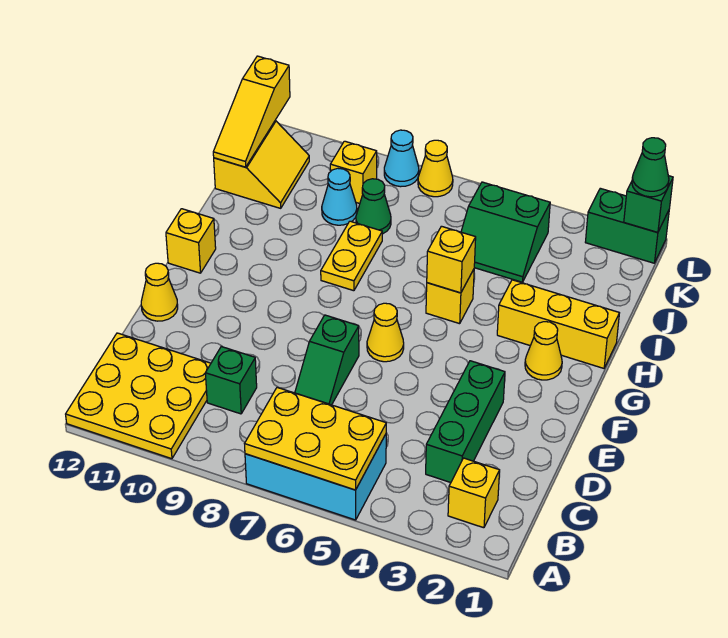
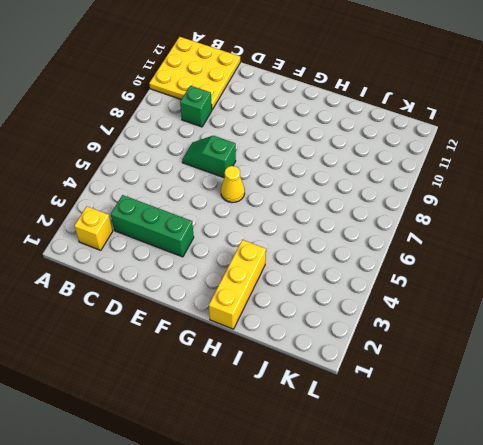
none -> cyan brick A5:B7 level 1
none -> yellow cone E12 level 1
none -> yellow cone G2 level 1

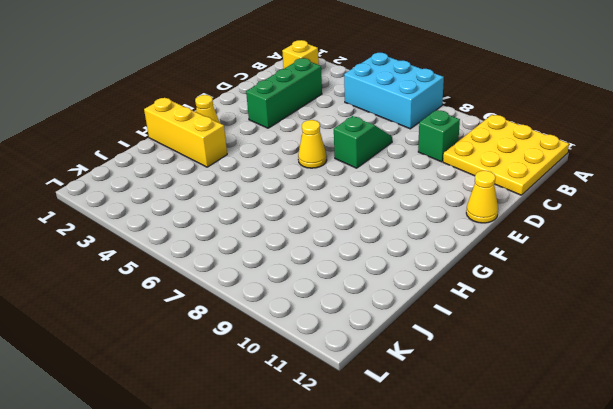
none -> yellow brick G12 level 1
none -> yellow brick H5 level 1
none -> yellow plate H8:I8 level 1

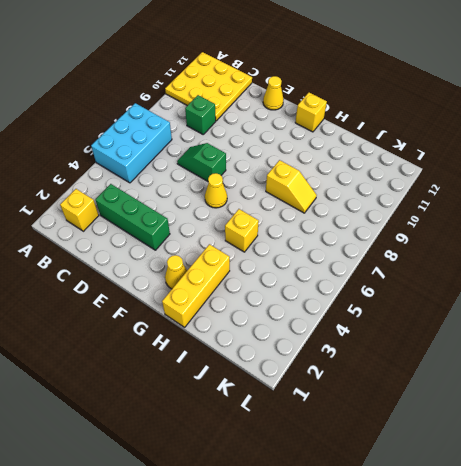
yellow slope H8:I8 level 1 top H -> yellow plate H8:I8 level 1
none -> green slope J4:K5 level 1 top K
none -> green cone J8 level 1
none -> cyan cone J9 level 1

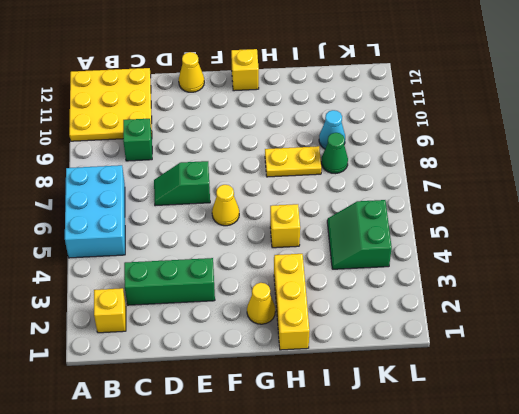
none -> yellow slope J11:K12 level 1 top 12
none -> yellow brick K9 level 1
none -> green brick L1:L2 level 1

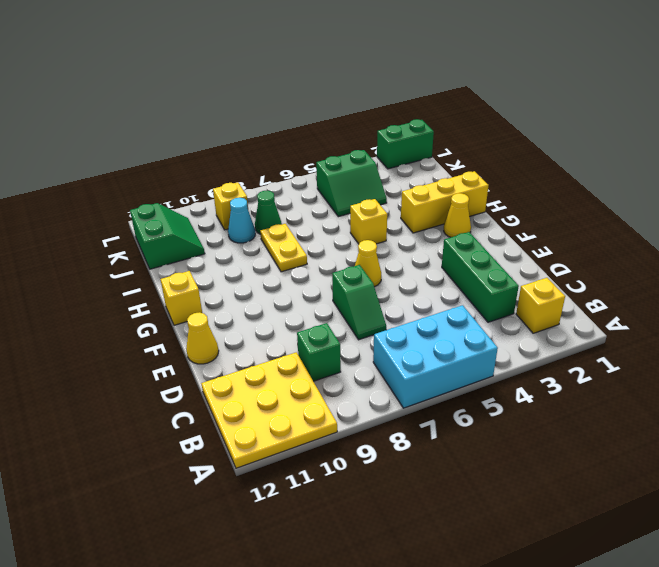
green slope J11:K12 level 1 top 12 -> yellow slope J11:K12 level 1 top 12
none -> yellow cone L7 level 1
none -> cyan cone L8 level 1
none -> yellow plate A5:B7 level 2

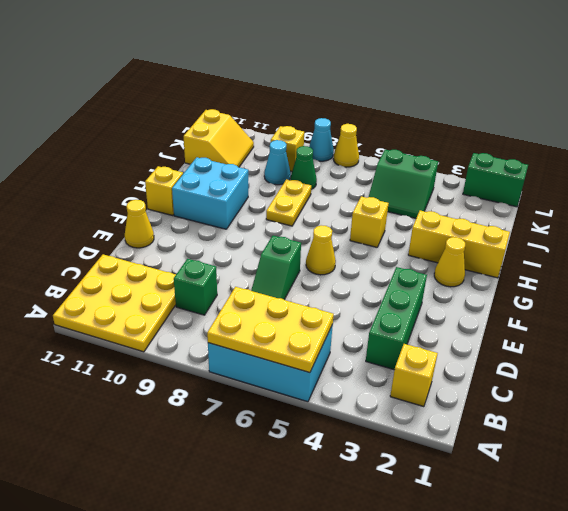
cyan brick G10:H11 level 1 -> none
none -> yellow brick H5 level 2
none -> yellow slope J12:L12 level 2 top L
none -> green brick L1 level 2

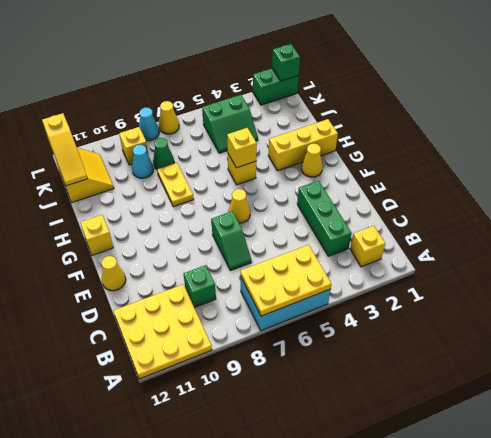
none -> green cone L1 level 3

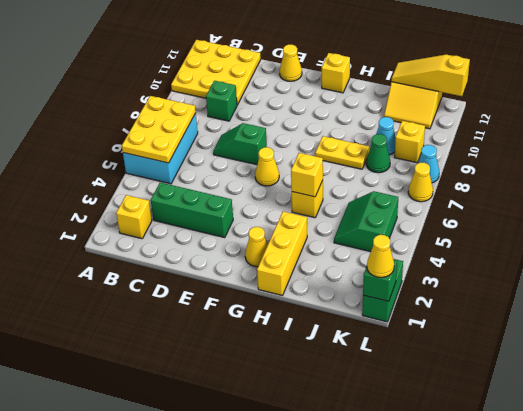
yellow cone L1 level 3 -> green cone L1 level 3

